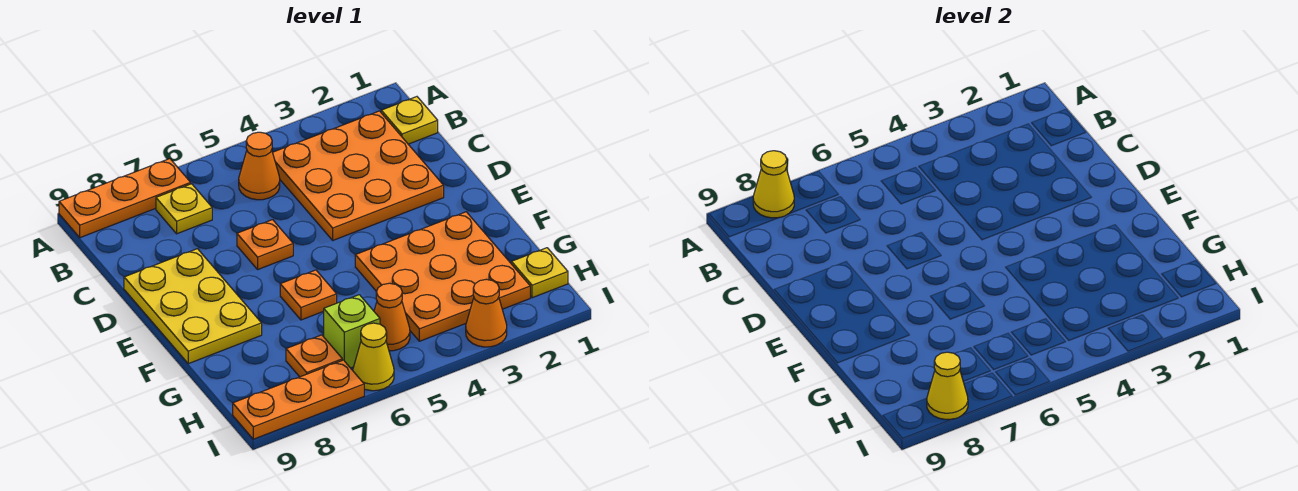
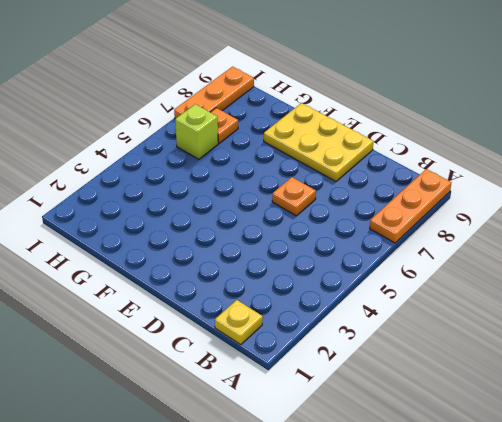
none -> orange plate B2:D4 level 1
none -> orange cone B5 level 1
none -> yellow plate B7 level 1

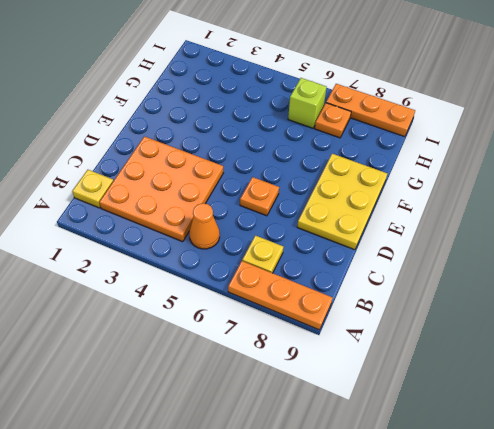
none -> orange plate F2:H4 level 1
none -> orange plate F6 level 1
none -> yellow plate H1 level 1

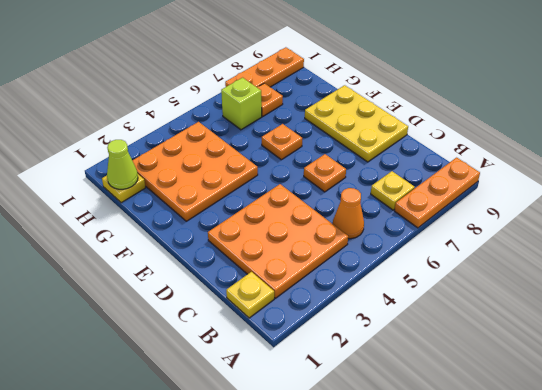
lime cone H1 level 2 -> none
none -> orange cone H5 level 1
none -> orange cone I3 level 1
none -> yellow cone I6 level 1

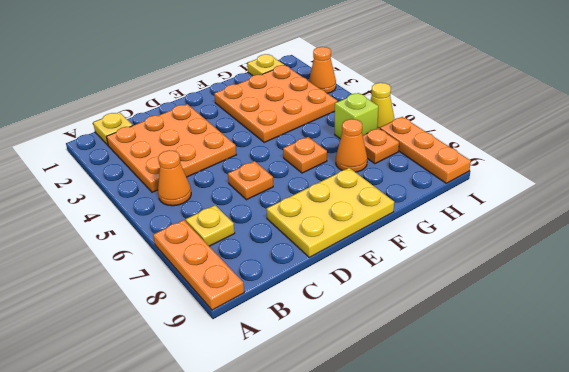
orange cone G7 level 1 -> orange cone H5 level 1
none -> yellow cone A8 level 2
none -> yellow cone I8 level 2

